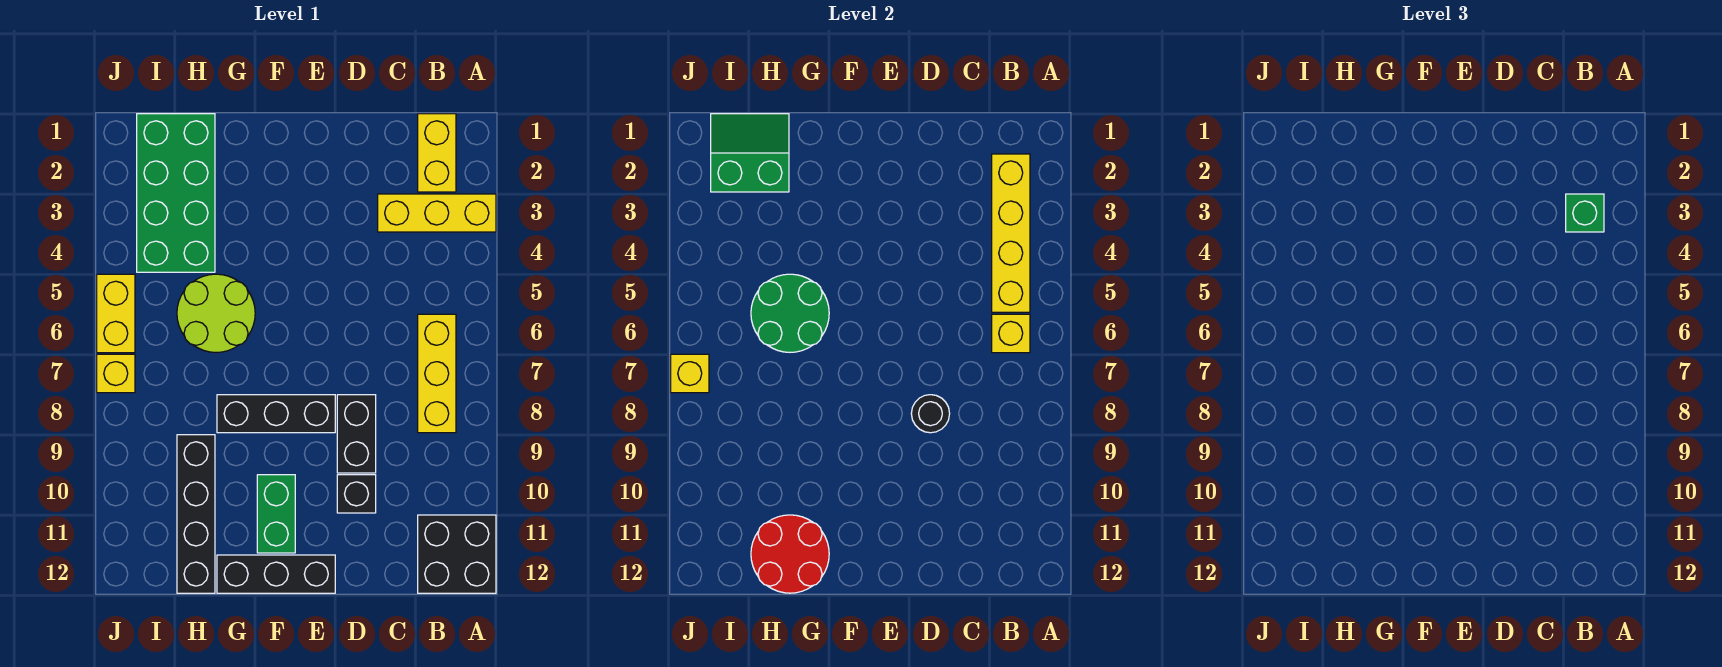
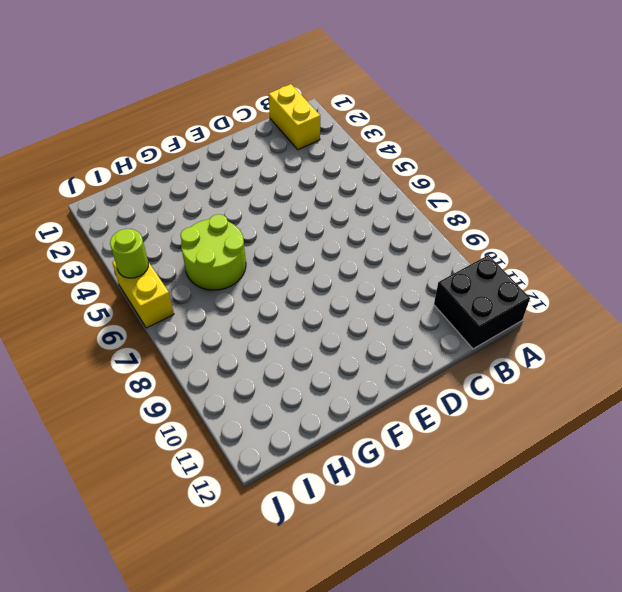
lime round brick J5 level 2 -> none
none -> yellow brick A3:C3 level 1
none -> yellow brick B6:B8 level 1
none -> black brick D8:D9 level 1

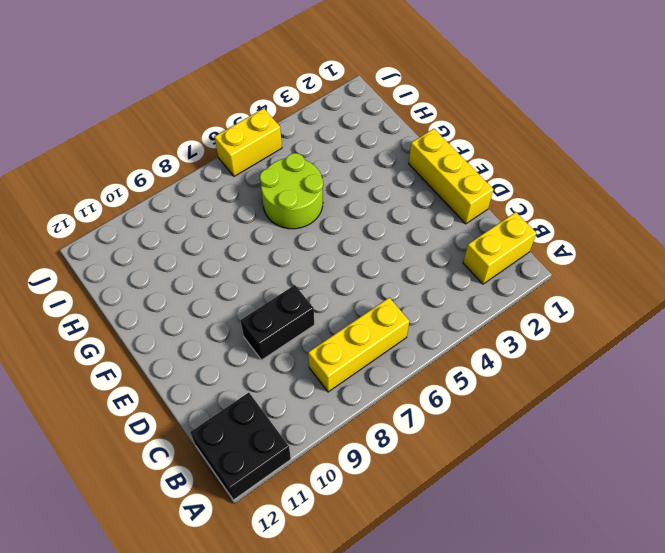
yellow brick D1:F1 level 1 -> yellow brick A3:C3 level 1
none -> black brick D10 level 1
none -> black brick E8:G8 level 1
none -> black brick E12:G12 level 1

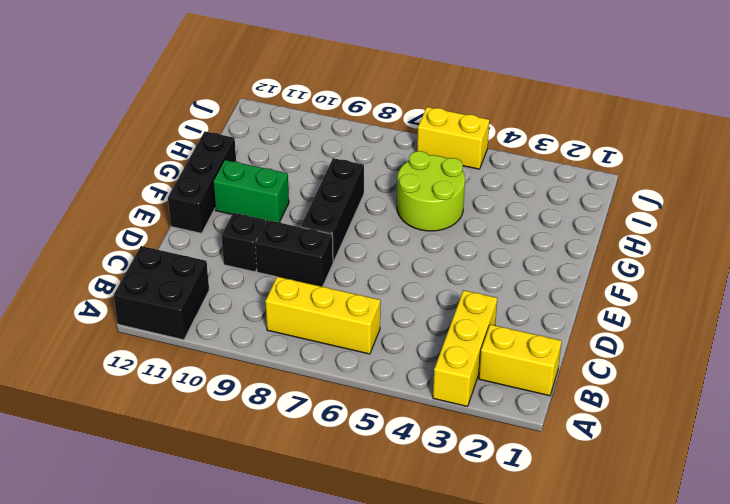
none -> green brick H1:I4 level 1
none -> black brick H9:H12 level 1
none -> yellow brick J7 level 1

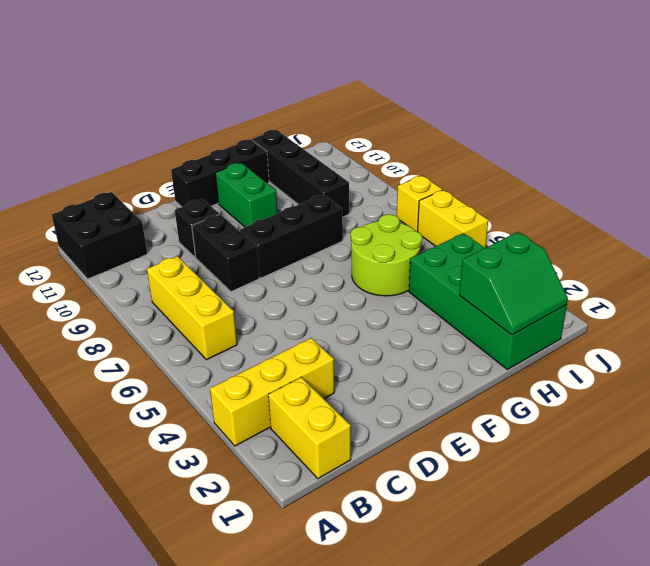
none -> yellow brick B2:B5 level 2
none -> yellow brick B6 level 2
none -> black round brick D8 level 2

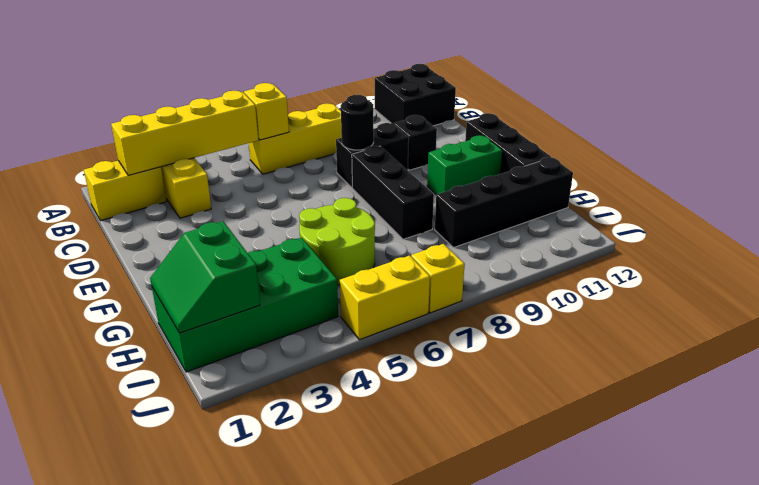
none -> green round brick G5:H6 level 2
none -> red round brick G11:H12 level 2
none -> yellow brick J7 level 2

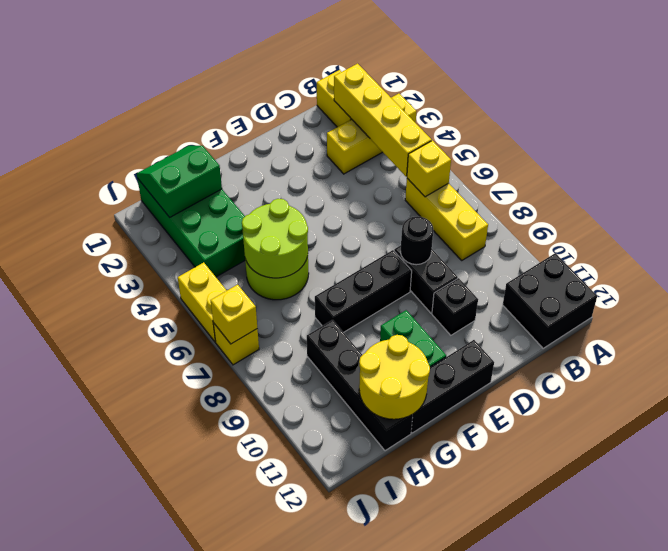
lime round brick G5:H6 level 2 -> green round brick G5:H6 level 2
yellow round brick G11:H12 level 2 -> red round brick G11:H12 level 2
none -> green brick B3 level 3

